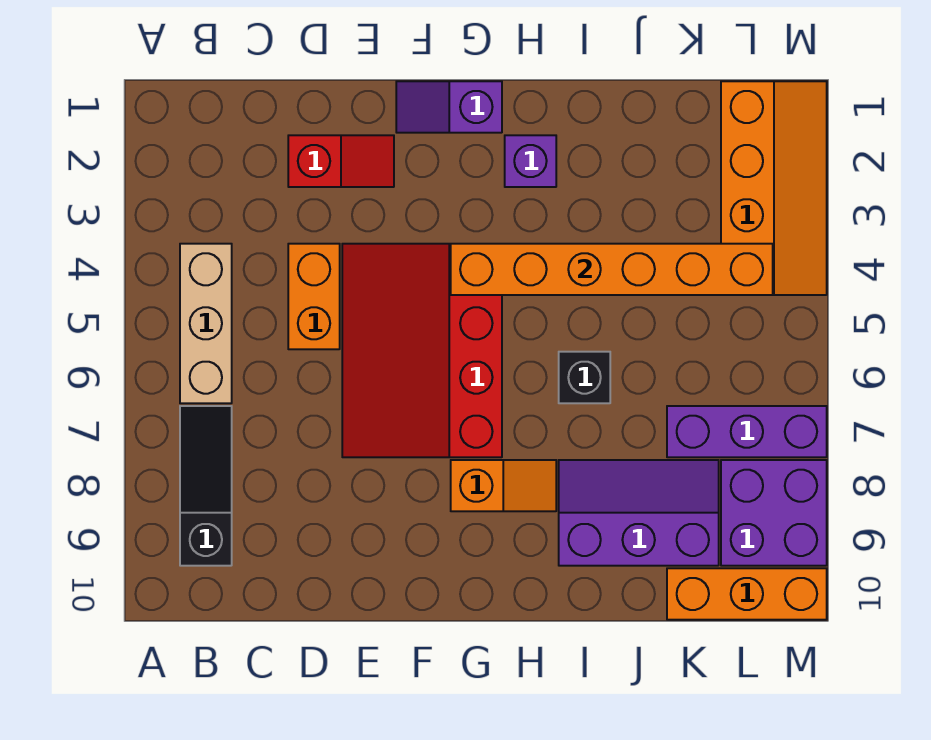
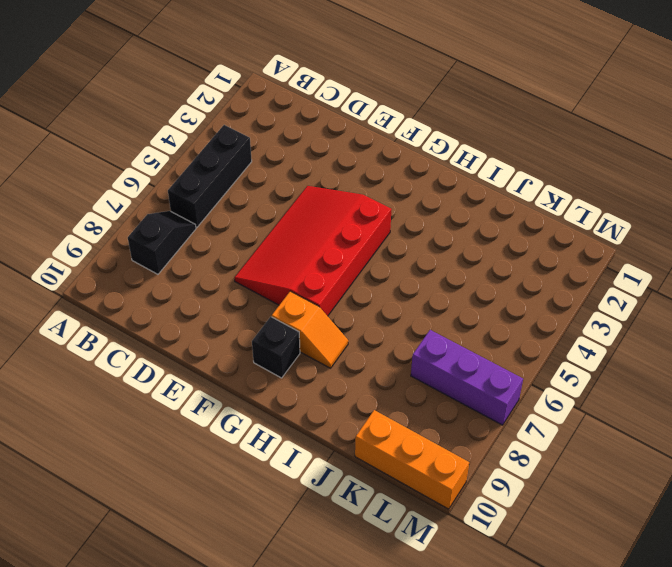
black brick B4:B6 level 1 -> tan brick B4:B6 level 1
black slope B7:B8 level 1 top 8 -> black slope B7:B9 level 1 top 9
black brick G9 level 1 -> black brick I6 level 1
none -> red slope D2:E2 level 1 top D
none -> orange brick D4:D5 level 1
none -> purple slope F1:G1 level 1 top G

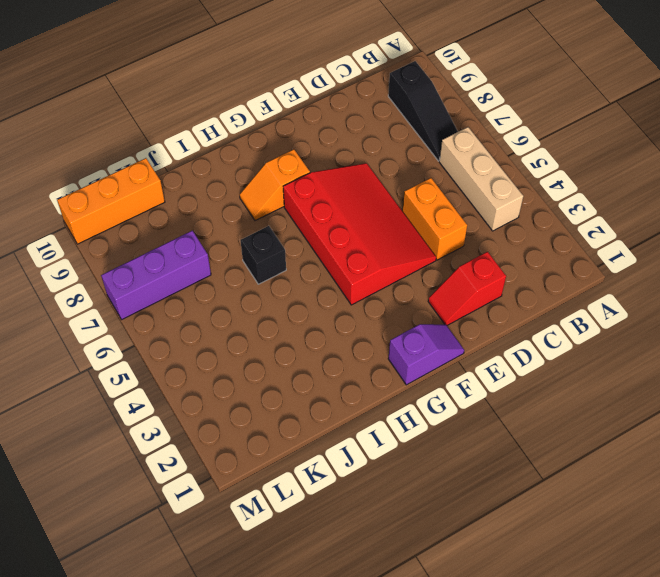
none -> purple brick H2 level 1
none -> purple slope I8:K9 level 1 top 9
none -> orange slope L1:M4 level 1 top L

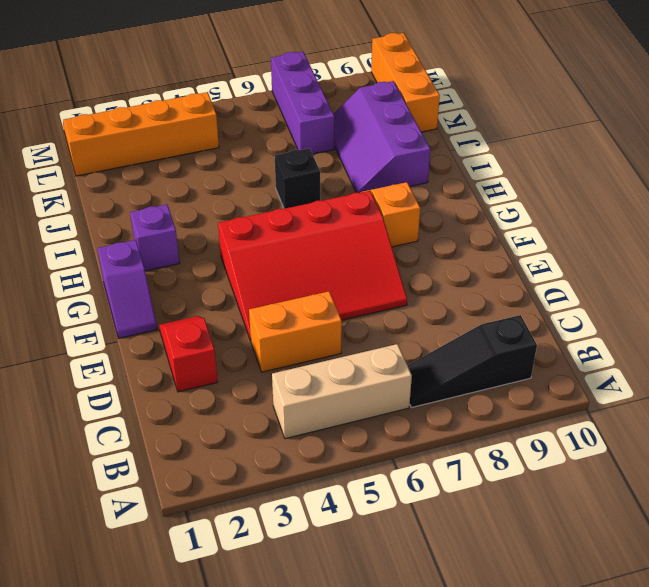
none -> purple brick L8:M9 level 1
none -> orange brick G4:L4 level 2

